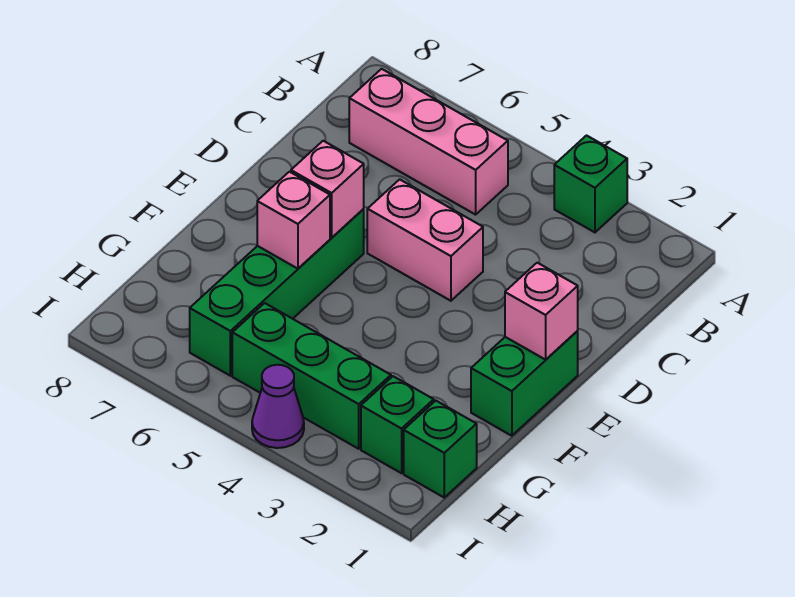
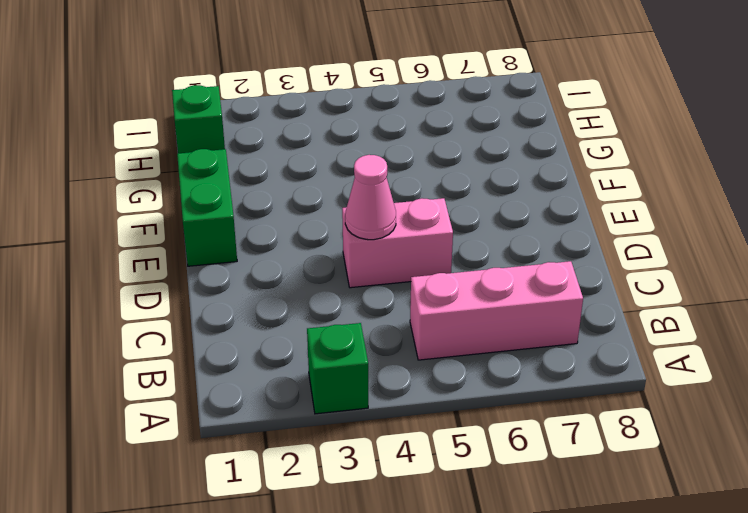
pink cone D4 level 2 -> none
none -> green brick E6:H6 level 1
none -> green brick H2 level 1
none -> green brick H3:H5 level 1

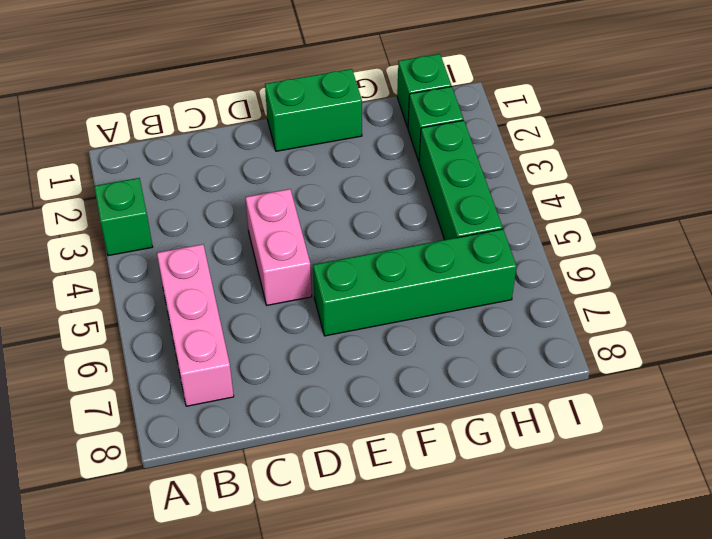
none -> purple cone I4 level 1
none -> pink brick E1 level 2
none -> pink brick E6 level 2

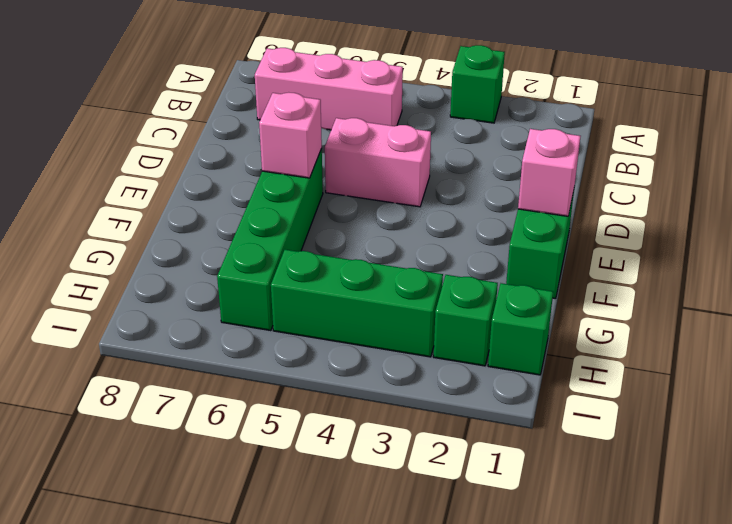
none -> purple cone I4 level 1
none -> pink brick F6 level 2

